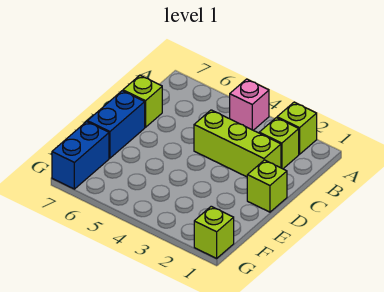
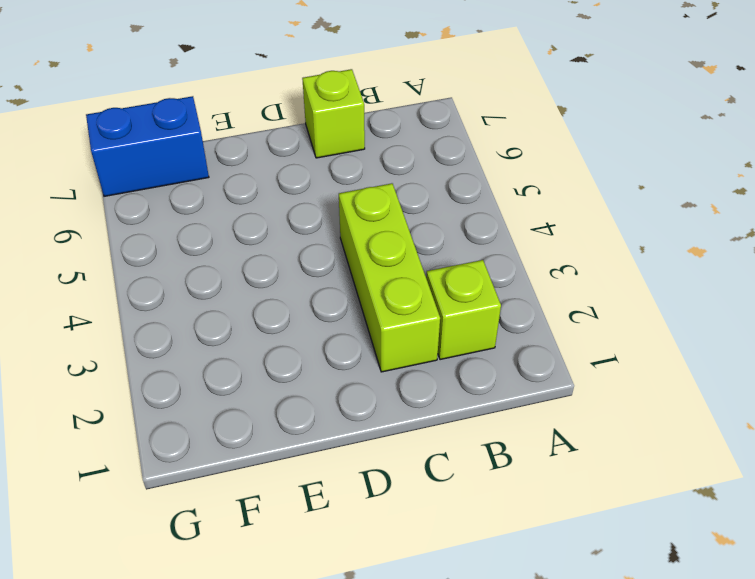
none -> lime brick A2 level 1
none -> pink brick A4 level 1

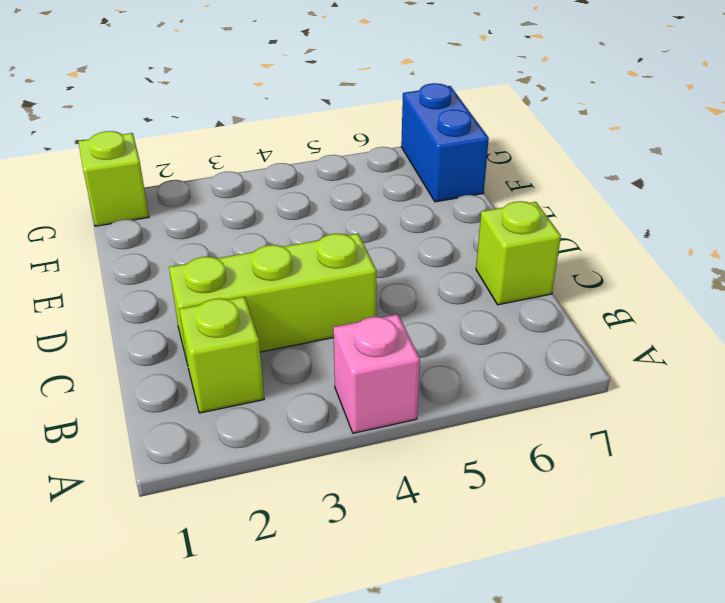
none -> lime brick A2 level 1
none -> lime brick D1 level 1

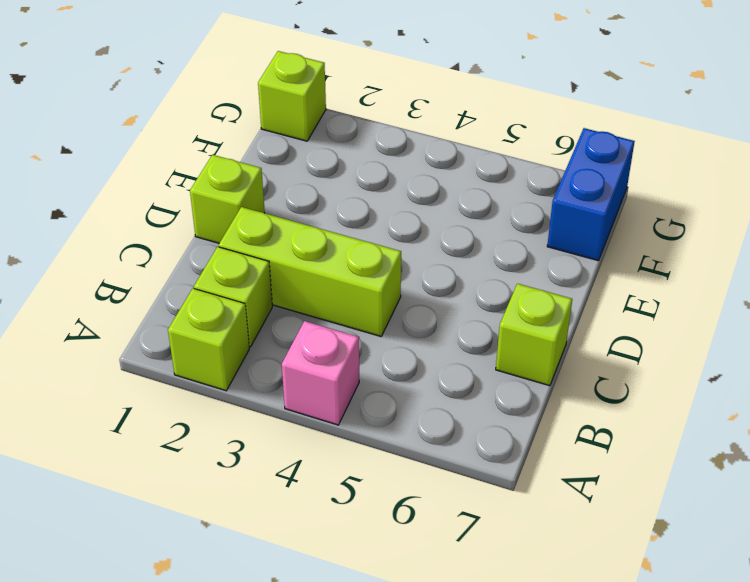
none -> blue brick D7:E7 level 1

